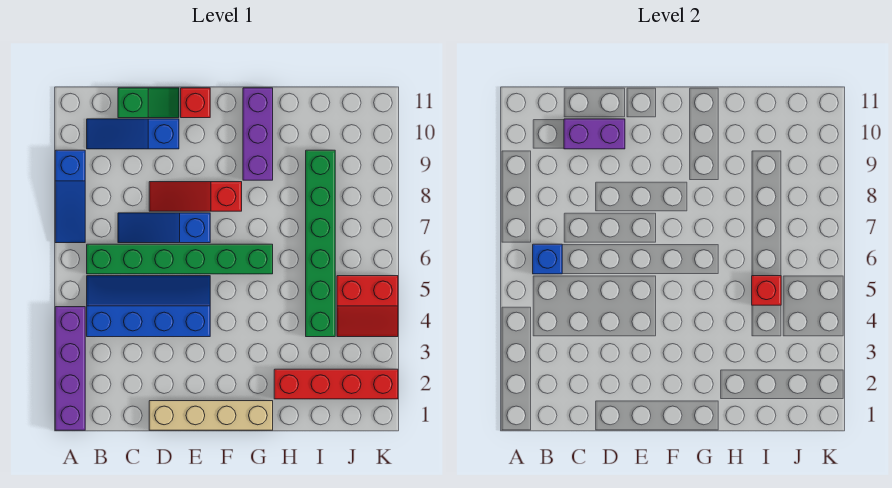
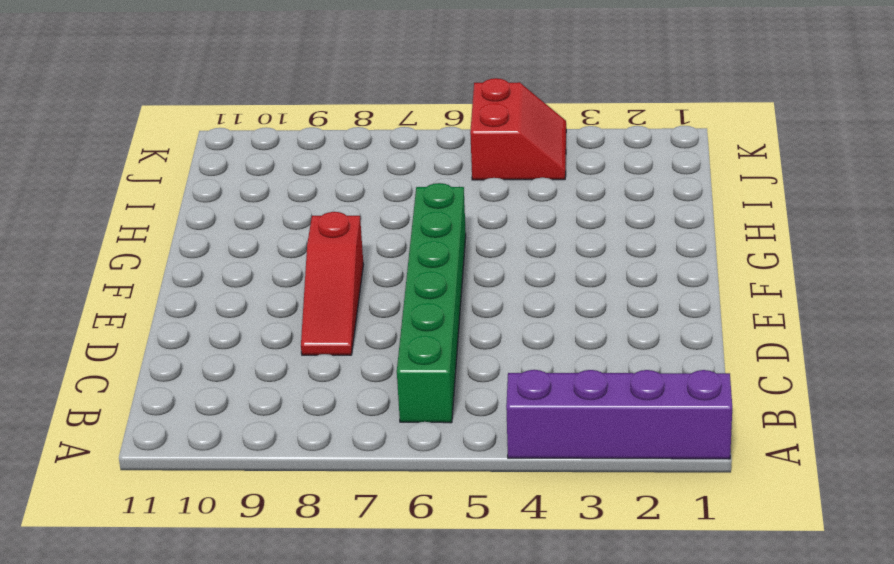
none -> blue slope A7:A9 level 1 top 9
none -> blue slope B4:E5 level 1 top 4
none -> blue slope B10:D10 level 1 top D

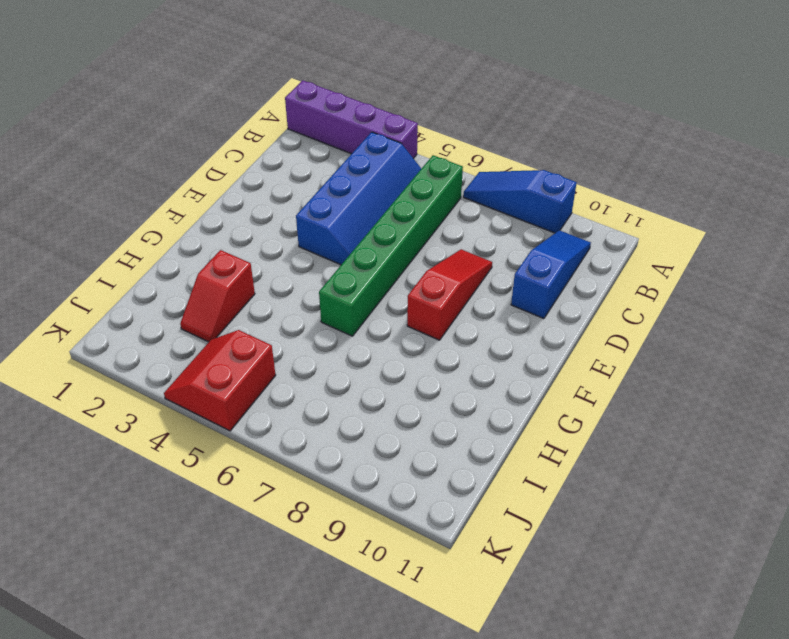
red slope H3:I3 level 1 top H -> none
none -> blue slope C7:E7 level 1 top E
none -> green slope C11:D11 level 1 top C
none -> tan brick D1:G1 level 1

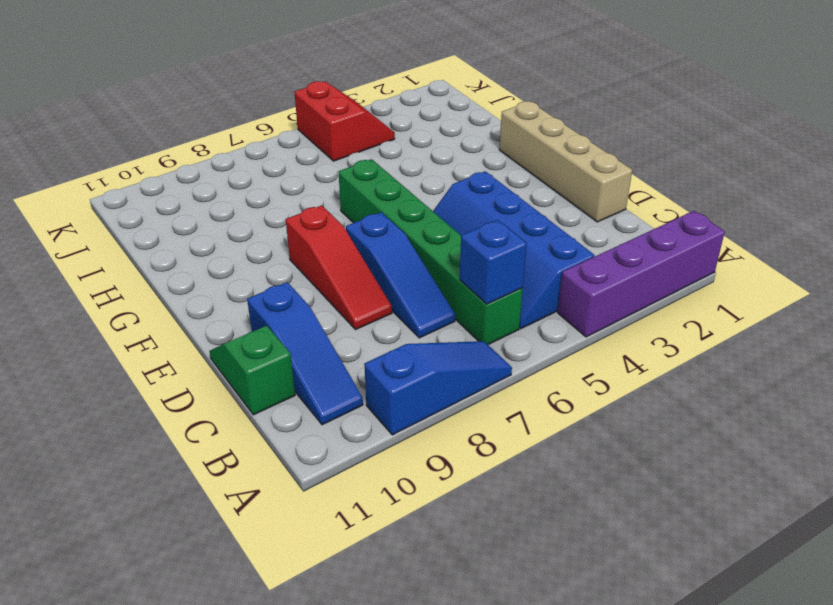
none -> red brick E11 level 1
none -> purple brick G9:G11 level 1
none -> red brick H2:K2 level 1

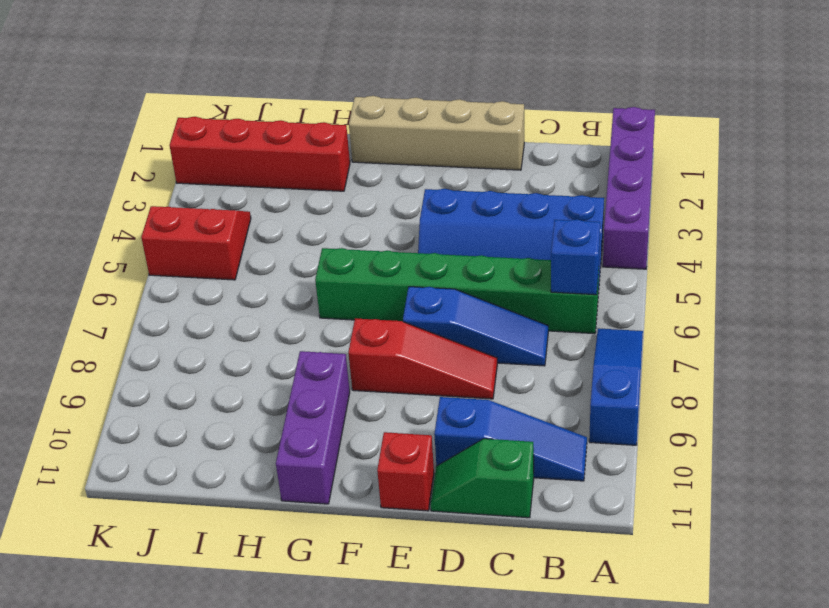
none -> green brick I4:I9 level 1
none -> purple brick C10:D10 level 2
none -> red brick I5 level 2

